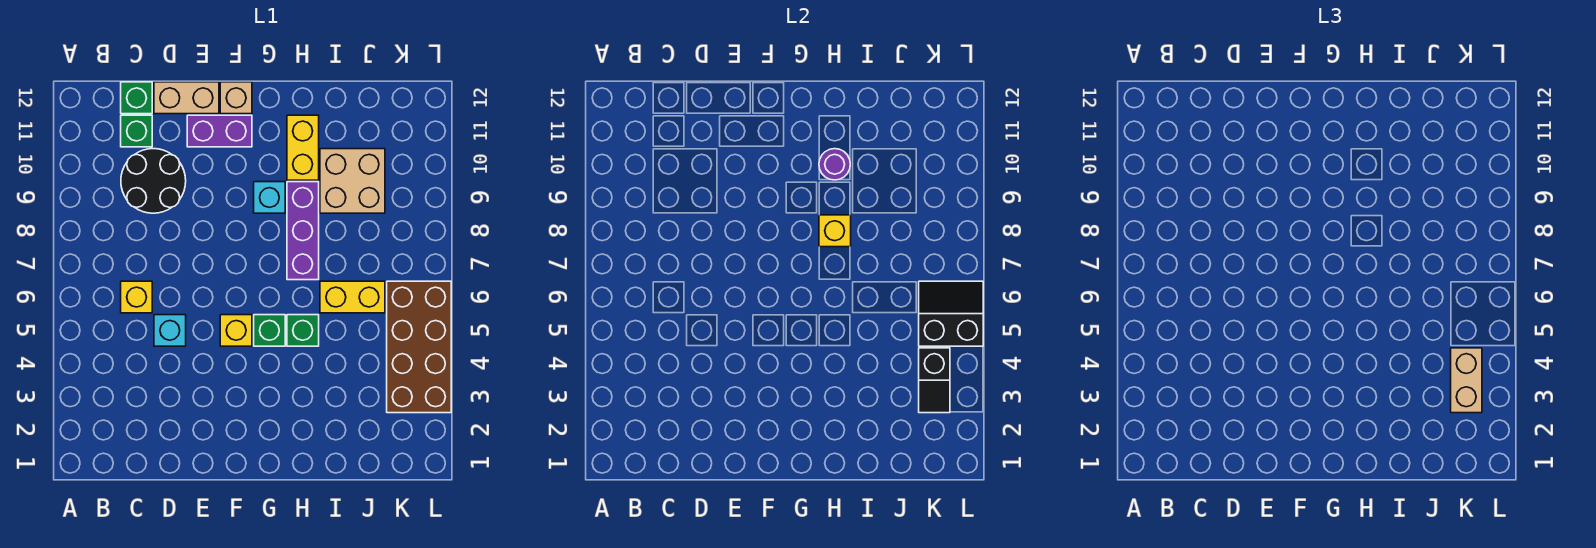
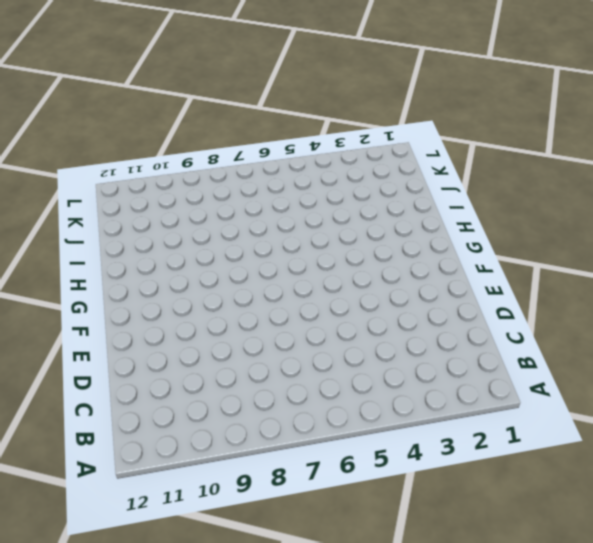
none -> yellow brick C6 level 1
none -> black round brick C9:D10 level 1
none -> green brick C11 level 1

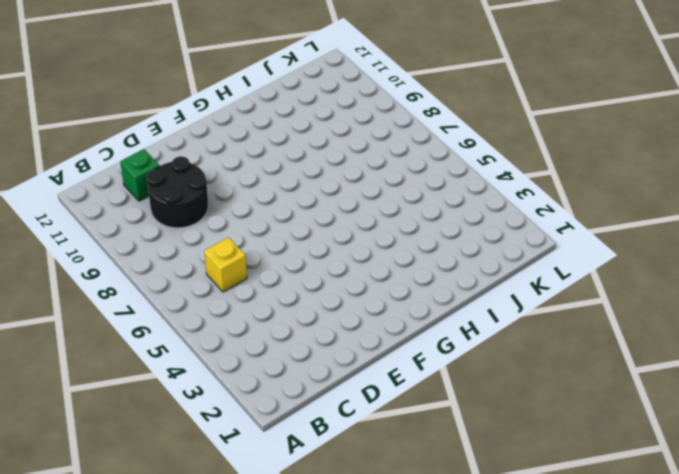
none -> green brick C12 level 1
none -> cyan brick D5 level 1
none -> tan brick D12:E12 level 1

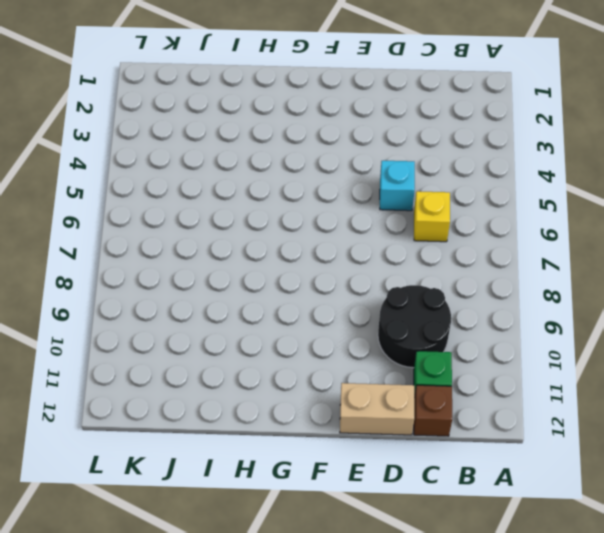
brown brick C12 level 1 -> green brick C12 level 1
none -> purple brick E11:F11 level 1
none -> yellow brick F5 level 1
none -> tan brick F12 level 1

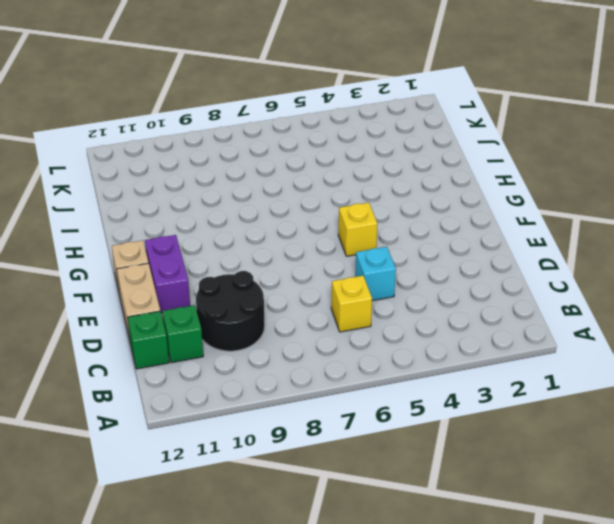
none -> green brick G5 level 1
none -> cyan brick G9 level 1
none -> green brick H5 level 1

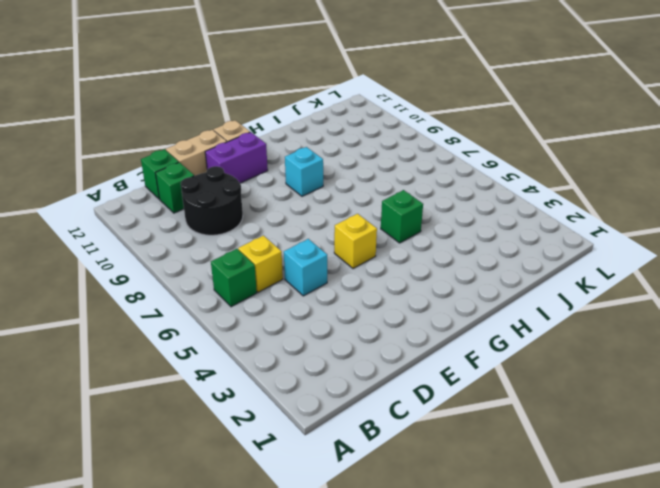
green brick B6 level 1 -> green brick G5 level 1
none -> purple brick H7:H9 level 1
none -> yellow brick H10:H11 level 1
none -> yellow brick I6:J6 level 1

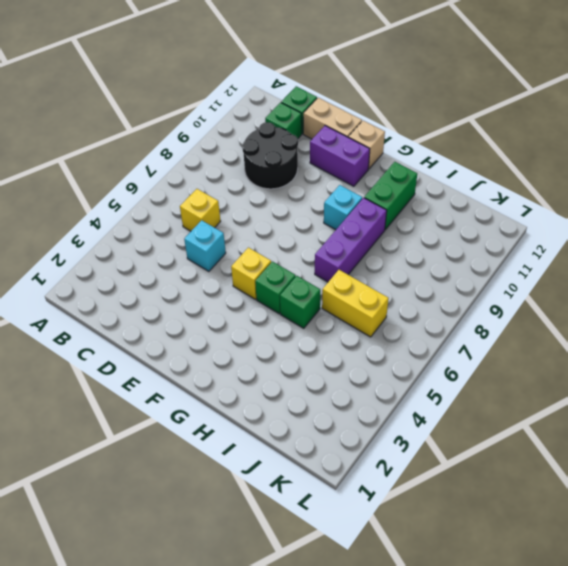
green brick H10:H11 level 1 -> yellow brick H10:H11 level 1
none -> tan brick I9:J10 level 1
none -> brown brick K3:L6 level 1
none -> yellow brick H8 level 2

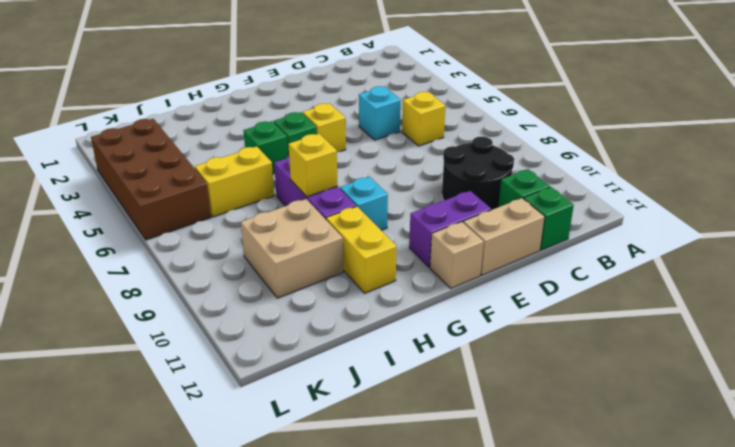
none -> purple round brick H10 level 2
none -> black slope K3:K4 level 2 top 4
none -> black slope K5:L6 level 2 top 5

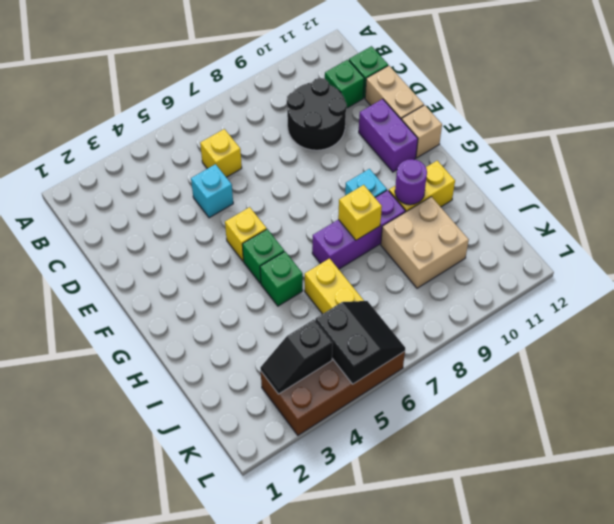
none -> tan brick K3:K4 level 3

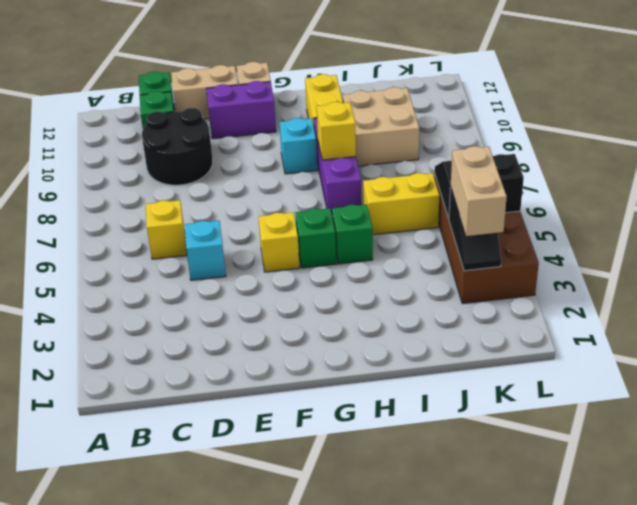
none -> purple round brick H10 level 2

